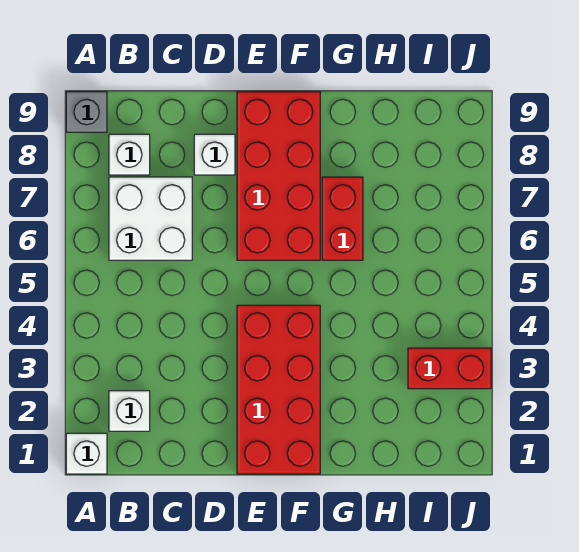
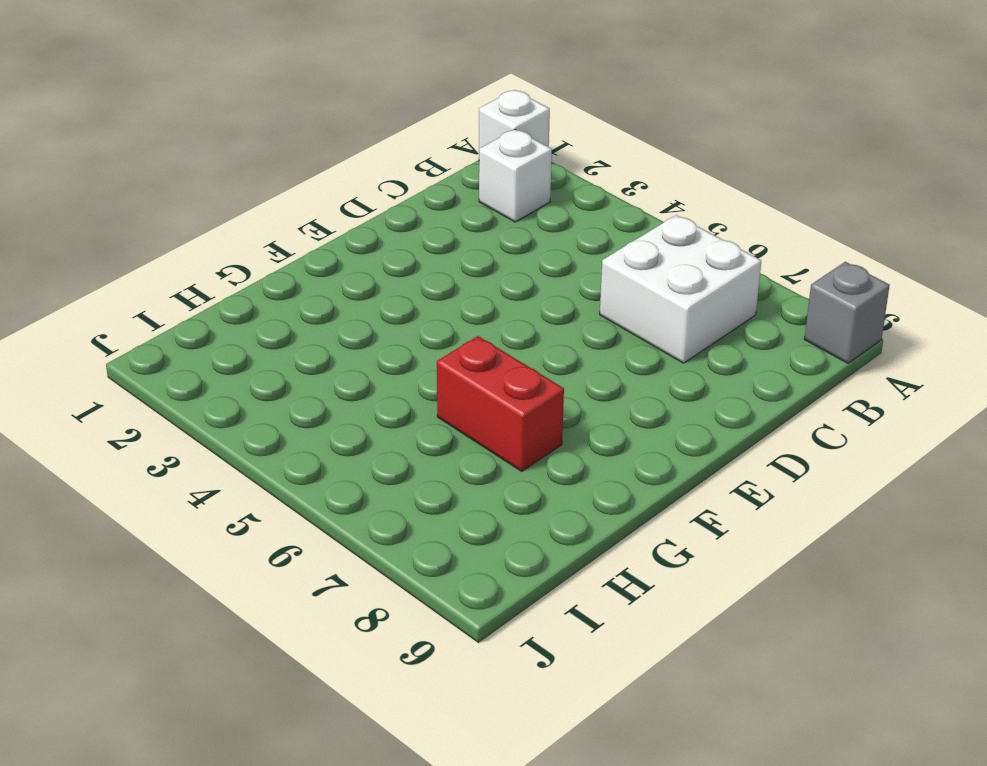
none -> white brick B8 level 1
none -> white brick D8 level 1

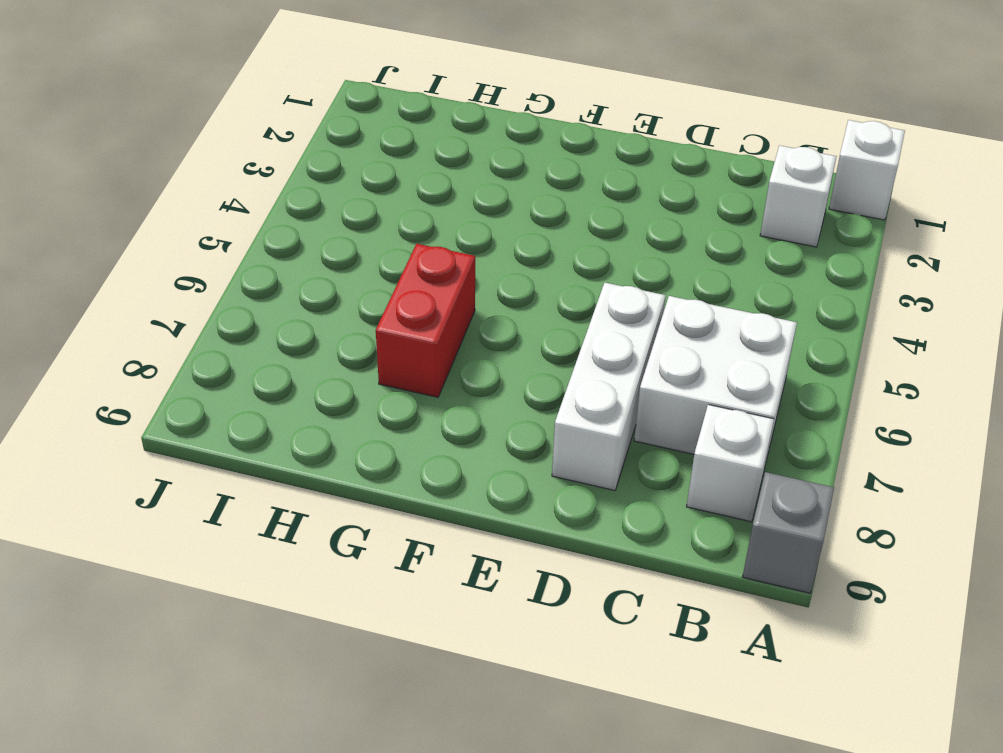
white brick D6:D8 level 1 -> white brick D8 level 1
none -> red brick E1:F4 level 1
none -> red brick E6:F9 level 1

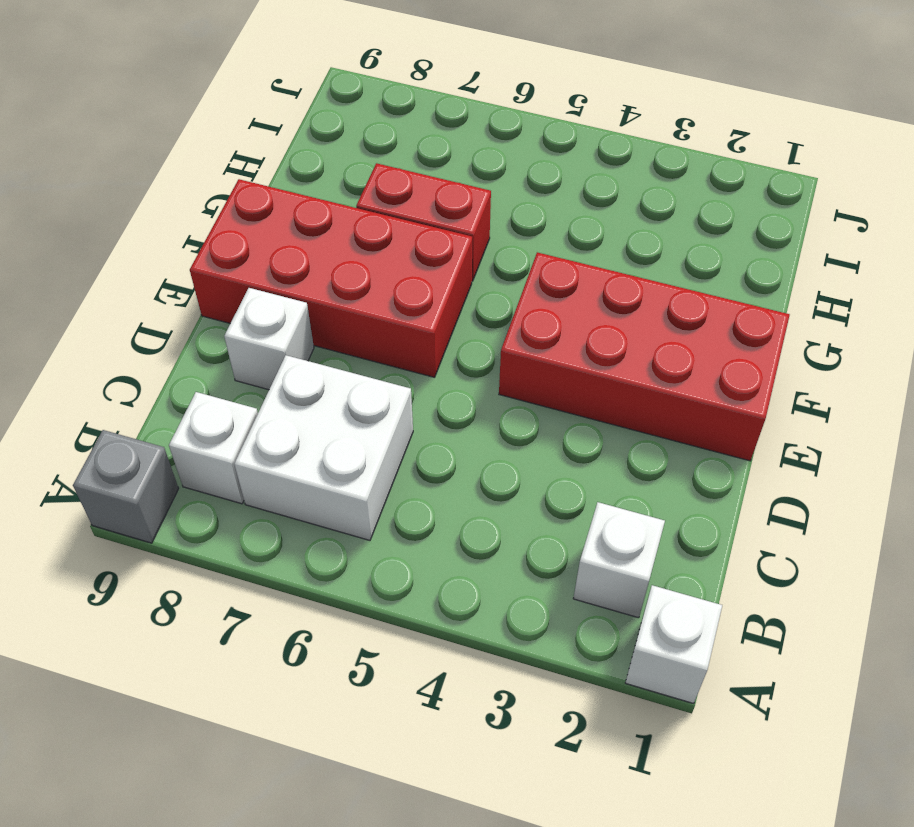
none -> red brick I3:J3 level 1

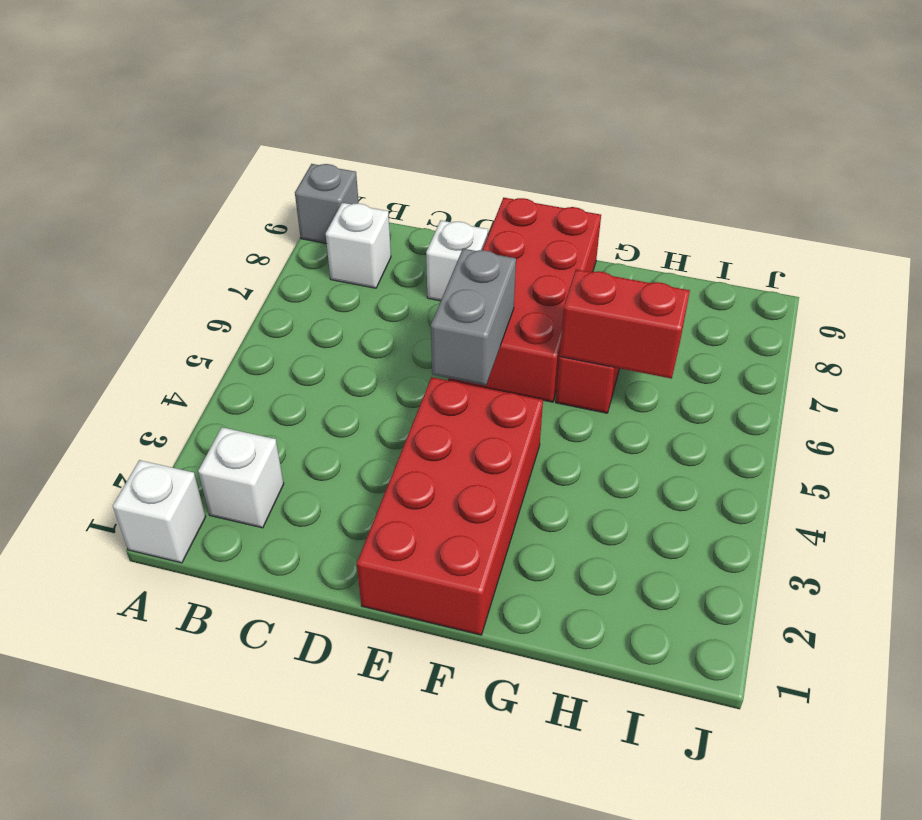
grey brick E5:E6 level 2 -> none
red brick G6:H6 level 2 -> red brick I3:J3 level 1
none -> white brick B6:C7 level 1

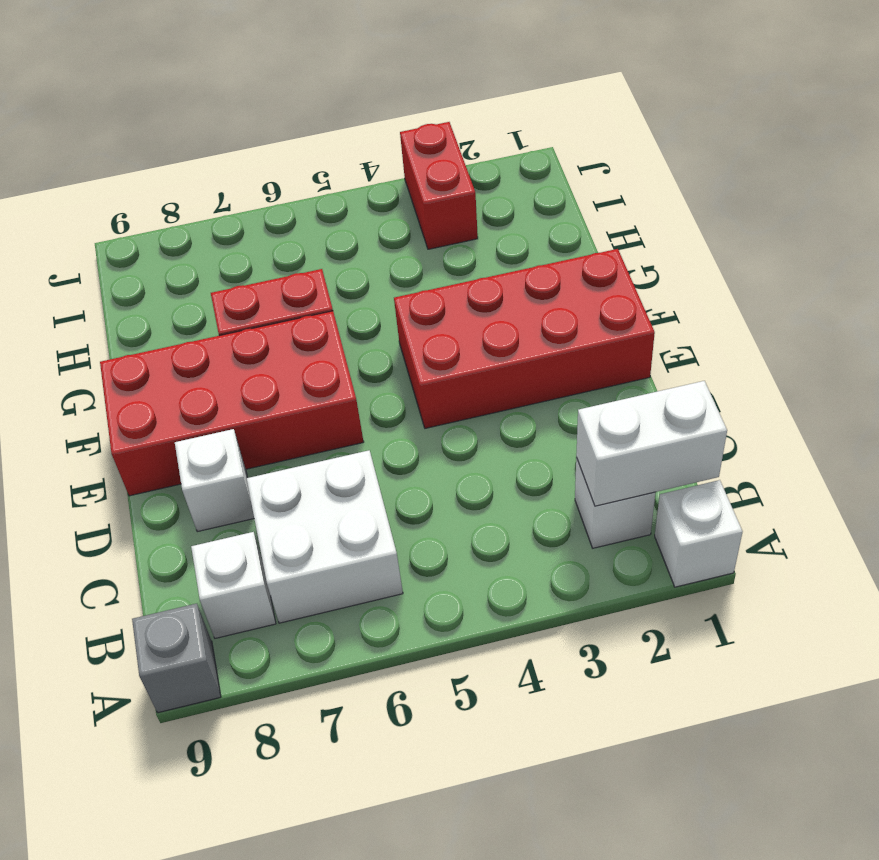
white brick B1:B2 level 2 -> none

